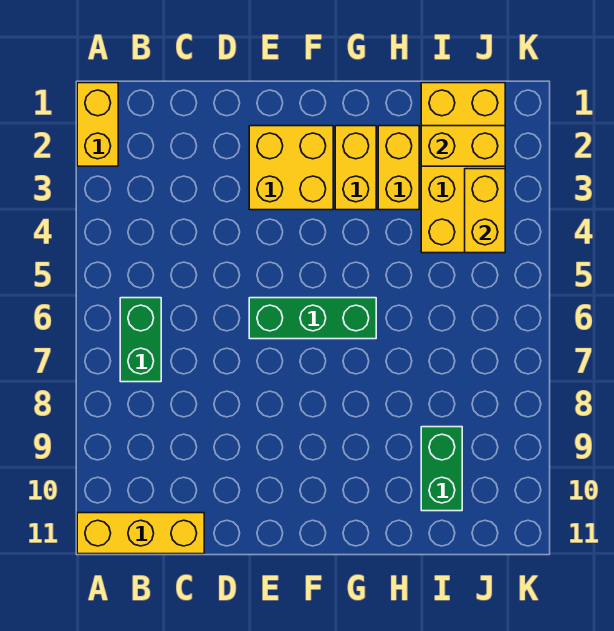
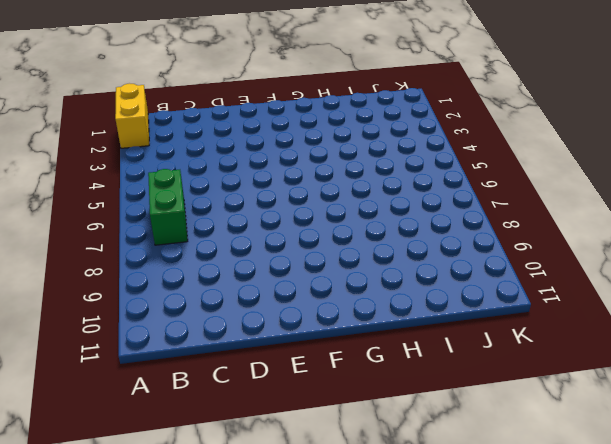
none -> yellow brick A11:C11 level 1
none -> yellow brick E2:F3 level 1

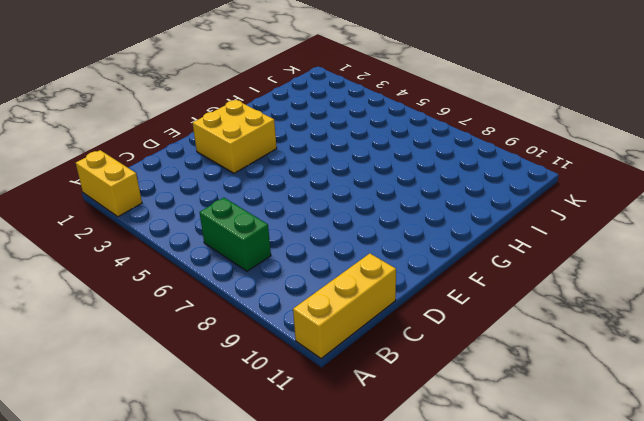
none -> green brick E6:G6 level 1
none -> yellow brick G2:G3 level 1

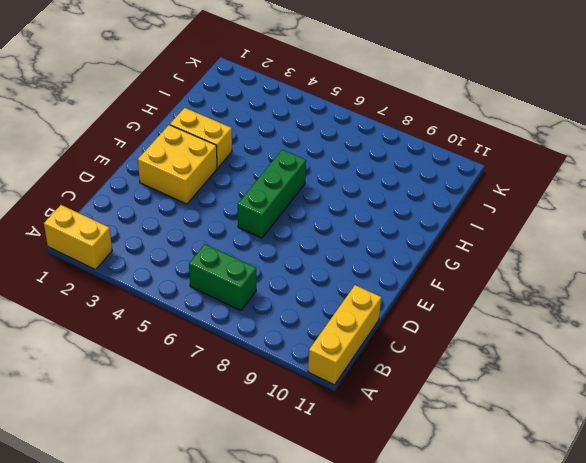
none -> yellow brick H2:H3 level 1
none -> yellow brick I1:J4 level 1

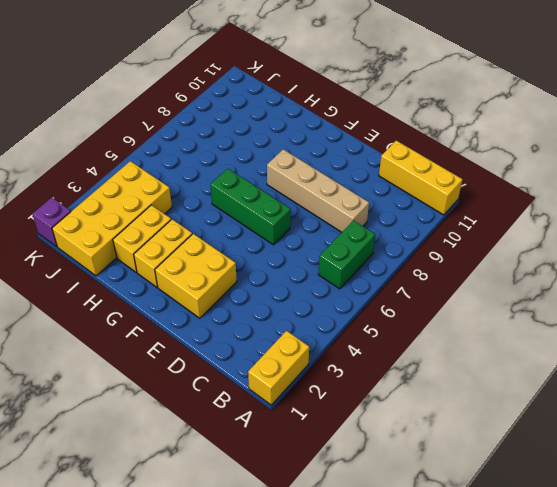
tan brick C8:F8 level 1 -> none
purple brick K1 level 1 -> none
none -> green brick I9:I10 level 1
none -> yellow brick I2:J2 level 2

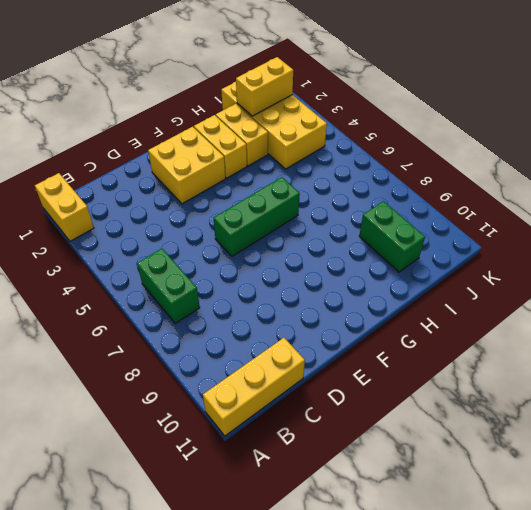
none -> yellow brick J3:J4 level 2

